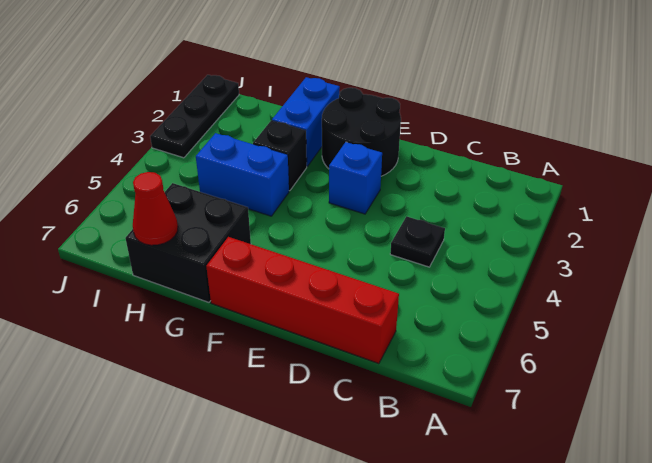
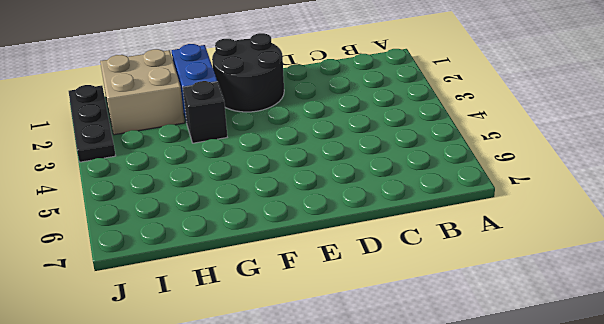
tan brick H1:I2 level 1 -> none
none -> black plate C4 level 1
none -> red brick C7:F7 level 1

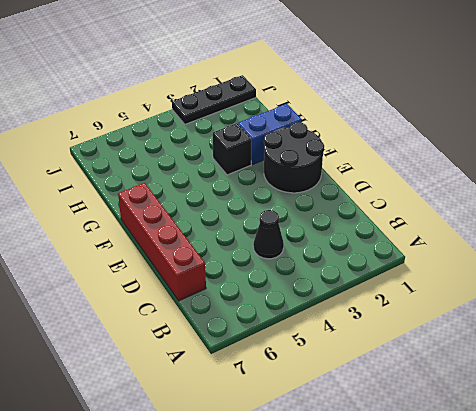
black cone C4 level 1 -> black plate C4 level 1
none -> blue brick E3 level 1
none -> blue brick G4:H4 level 1

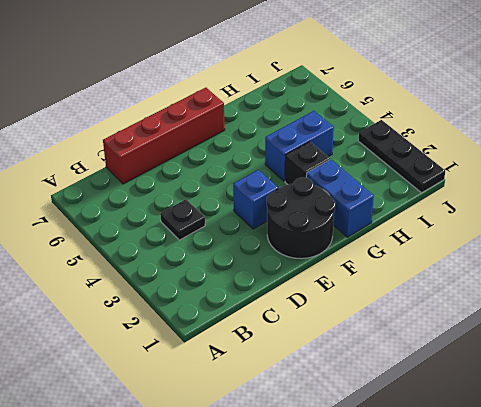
none -> black brick G6:H7 level 1
none -> red cone H7 level 2

